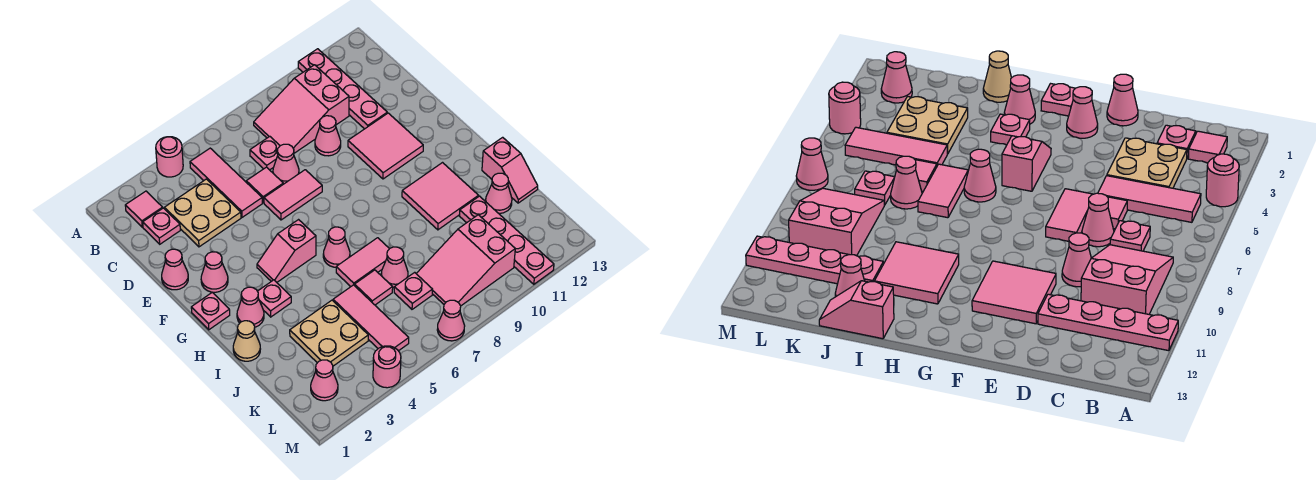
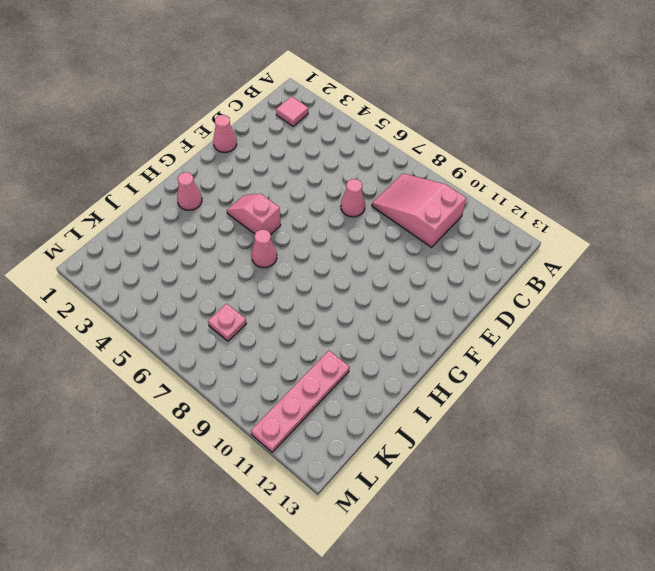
none -> pink round brick A4 level 1
none -> pink plate A11:D11 level 1
none -> pink tile B5:D5 level 1
none -> pink plate C2 level 1

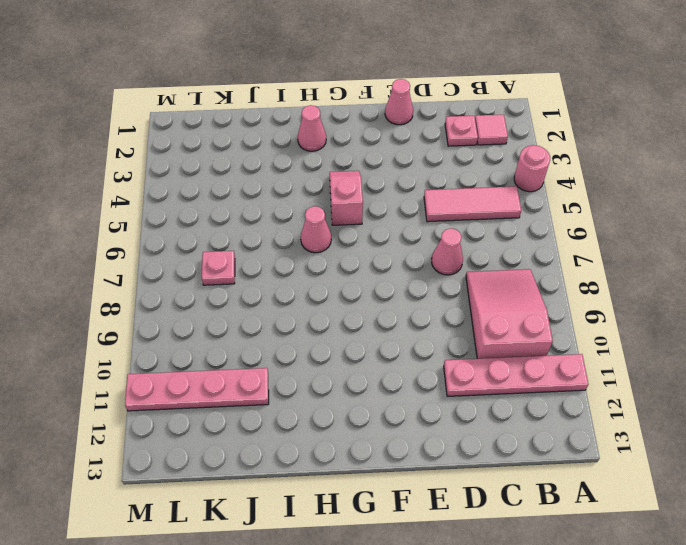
none -> tan plate C3:D4 level 1
none -> pink plate C7 level 1
none -> pink tile D6 level 1
none -> pink cone D9 level 1

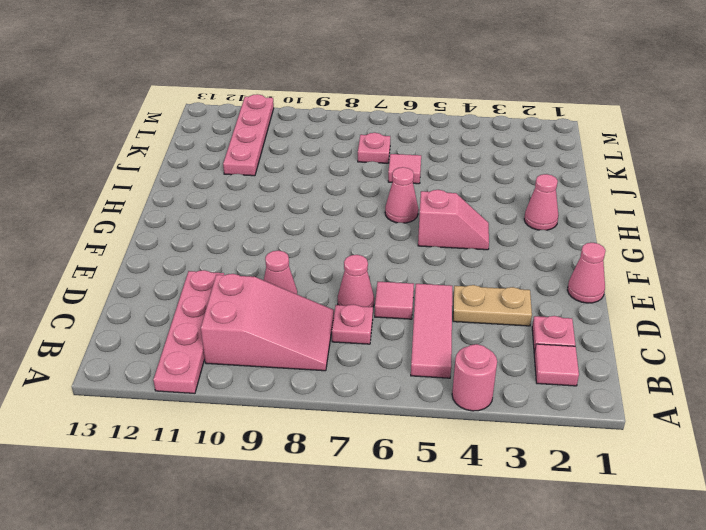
tan plate D3:D4 level 1 -> tan plate C3:D4 level 1
none -> pink tile E6:E7 level 1
none -> pink tile E10:F11 level 1
none -> pink cone F2 level 1
none -> pink plate G1 level 1

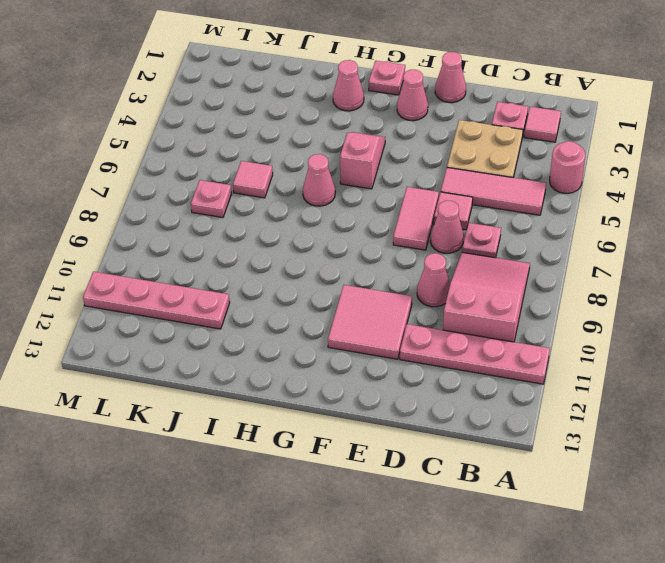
none -> pink plate H3 level 1
none -> pink tile H10:I11 level 1
none -> tan cone I1 level 1
none -> pink tile I6:I7 level 1

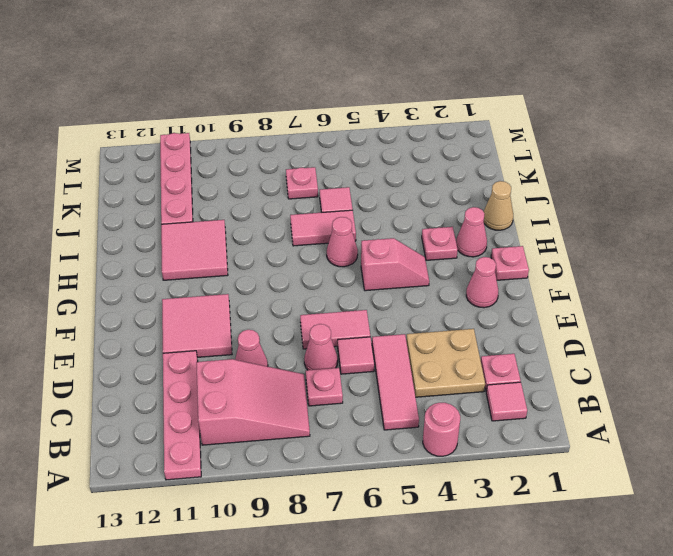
none -> pink cone E1 level 1
none -> pink slope I13:J13 level 1 top I
none -> tan plate J3:K4 level 1
none -> pink tile J5:L5 level 1

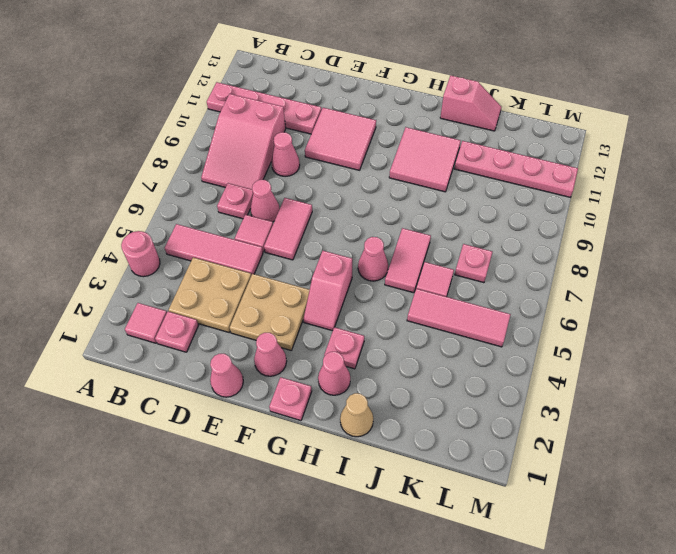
tan plate E3:F4 level 1 -> tan plate J3:K4 level 1
none -> pink cone J7 level 1
none -> pink cone J12 level 1
none -> pink slope K8:L10 level 1 top 10
none -> pink cone L2 level 1

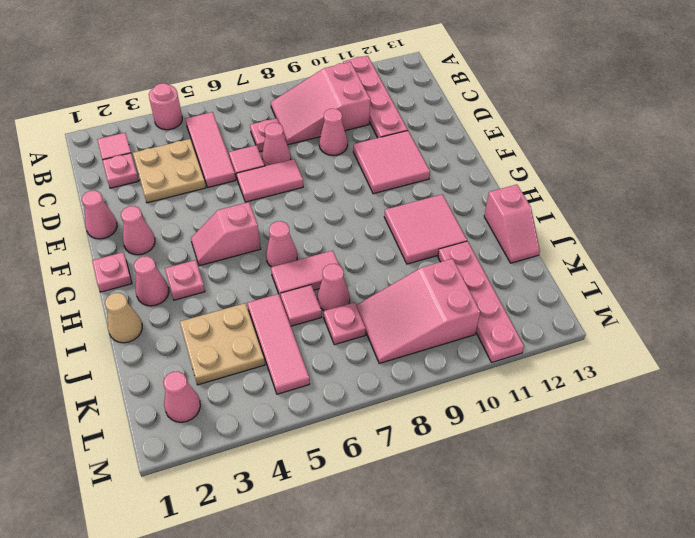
none -> pink cone J12 level 1
none -> pink round brick M4 level 1
none -> pink cone M7 level 1

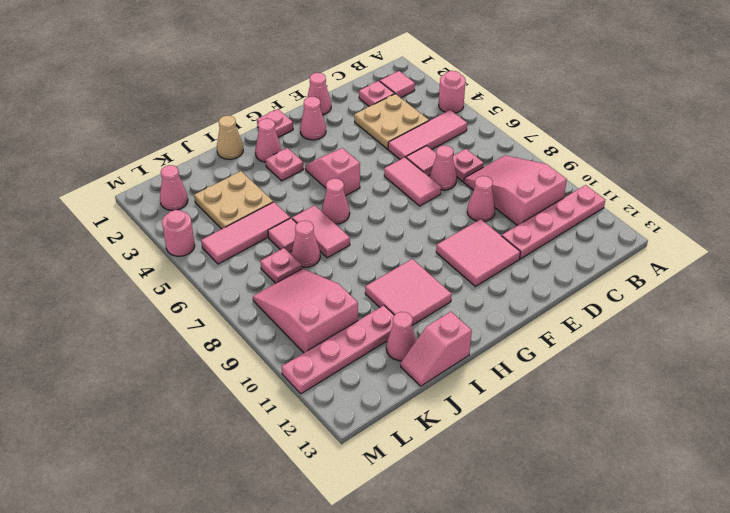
none -> pink cone M7 level 1

